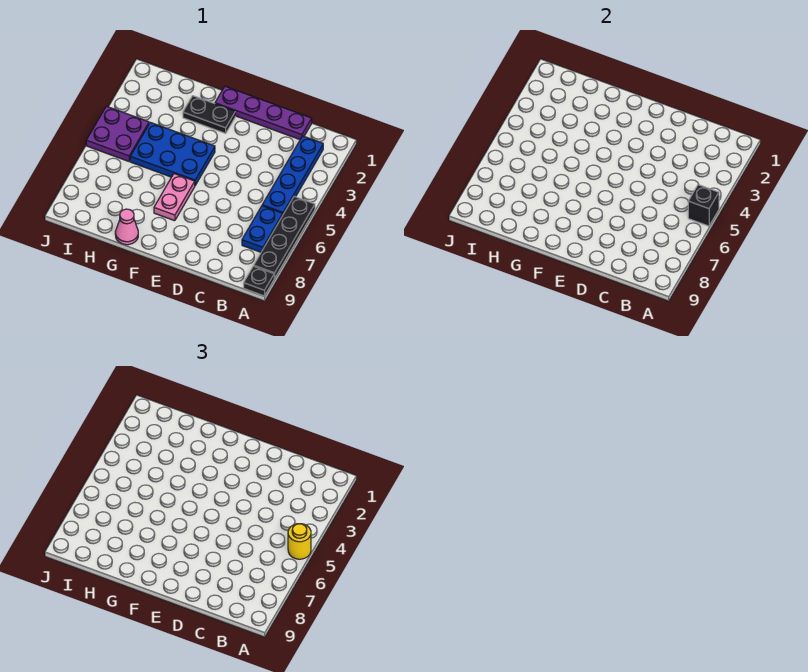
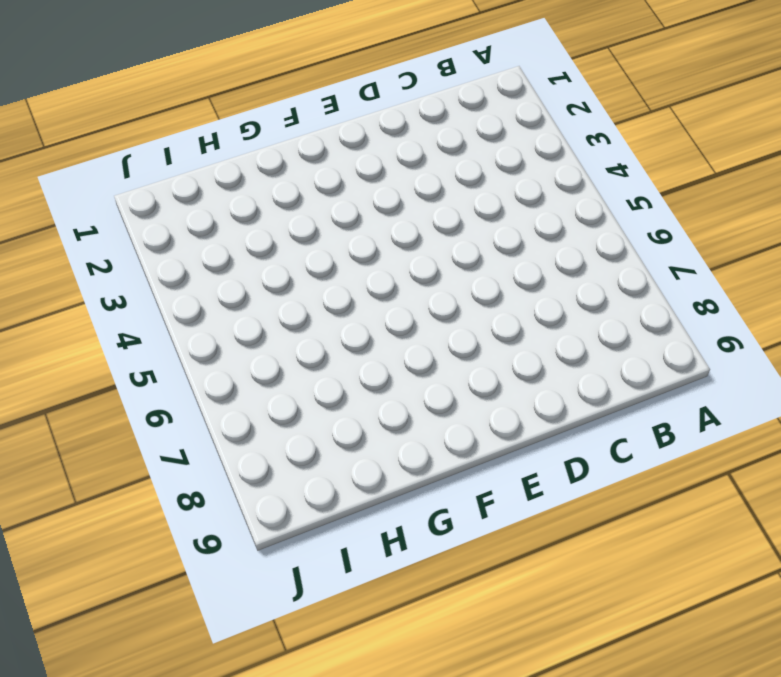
none -> black plate A5:A8 level 1
none -> black plate A9 level 1
none -> blue plate B2:B5 level 1

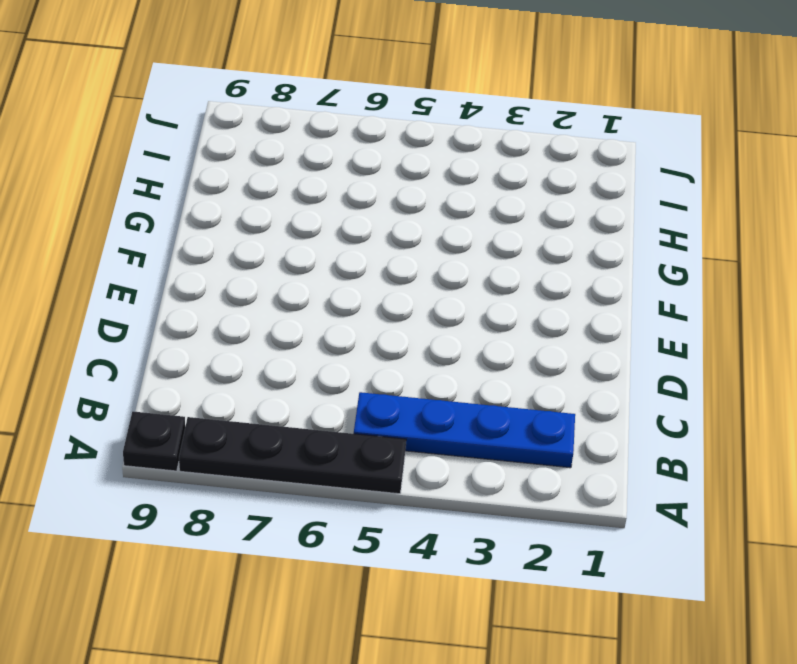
none -> blue plate B6:B7 level 1
none -> purple plate C1:F1 level 1
none -> black plate F2:G2 level 1

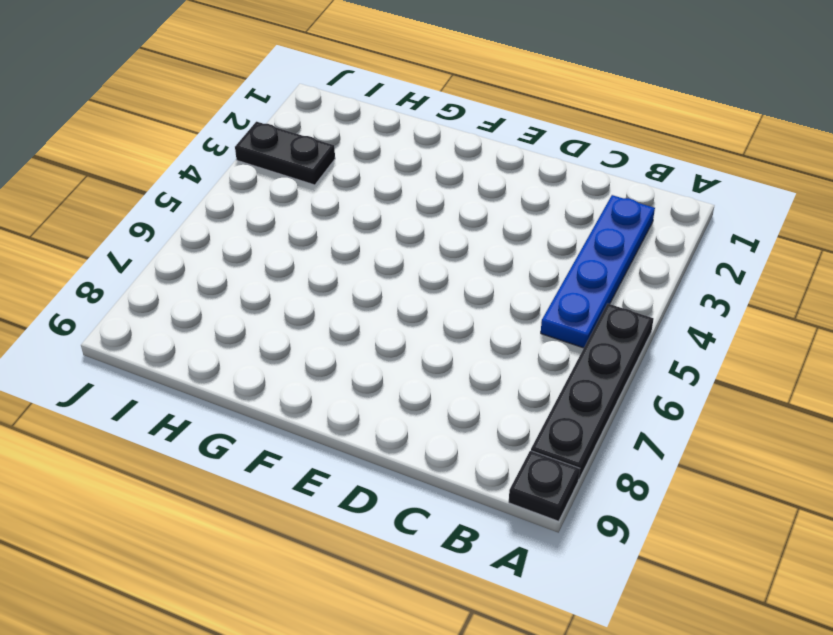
black plate I3:J3 level 1 -> black plate F2:G2 level 1
none -> blue plate B6:B7 level 1
none -> purple plate C1:F1 level 1
none -> blue plate F4:H5 level 1

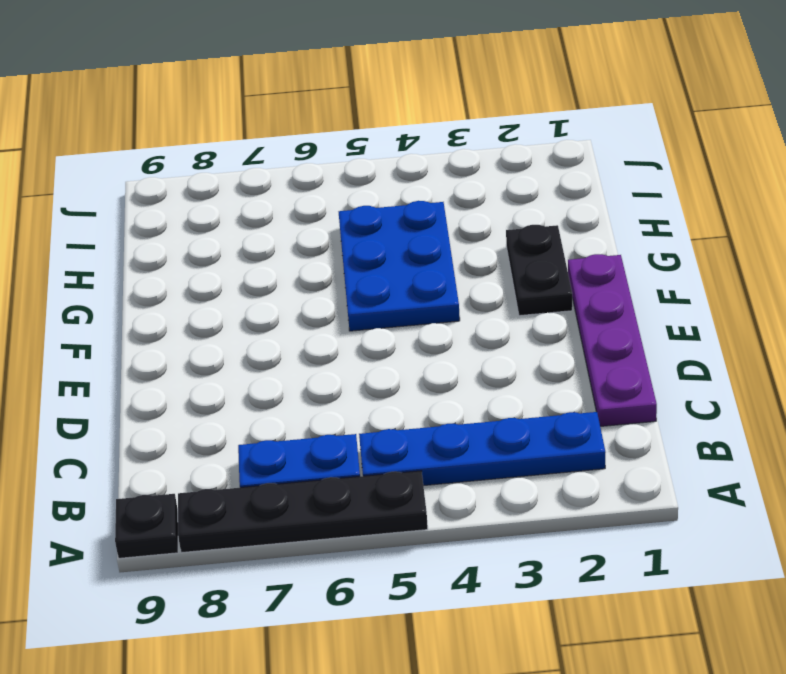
none -> pink plate F6:F7 level 1
none -> pink cone G9 level 1
none -> purple plate I4:J5 level 1

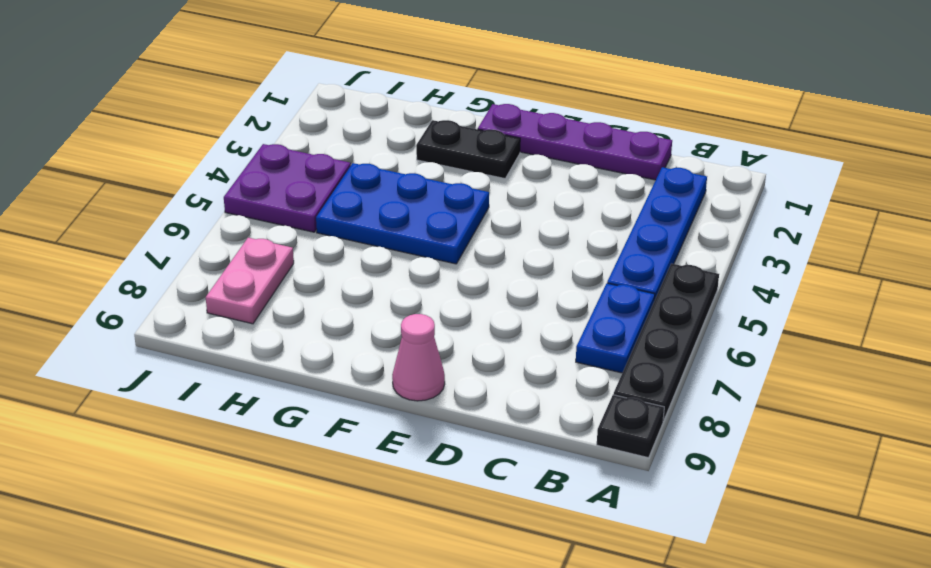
pink cone E9 level 1 -> pink cone G9 level 1
pink plate I7:I8 level 1 -> pink plate F6:F7 level 1
none -> black brick A5 level 2
none -> yellow round brick A5 level 3

